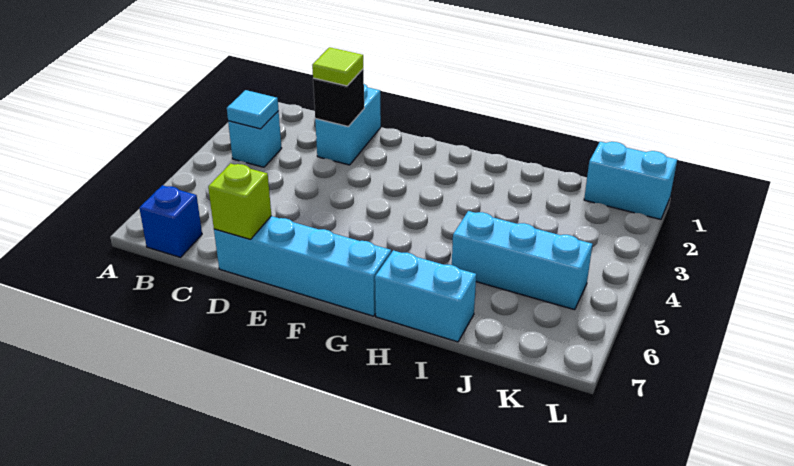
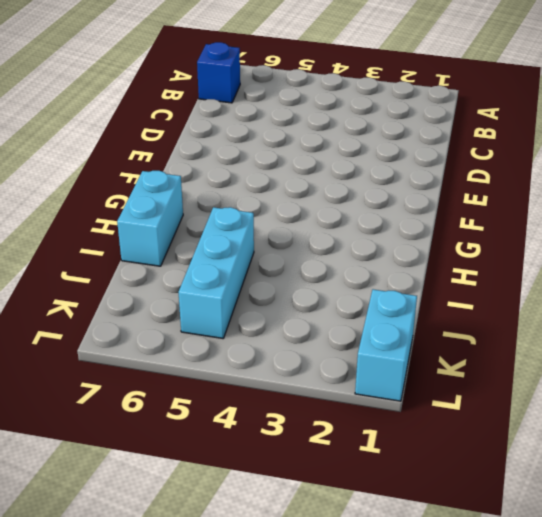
none -> cyan brick B3 level 1
none -> cyan brick D1:D2 level 1

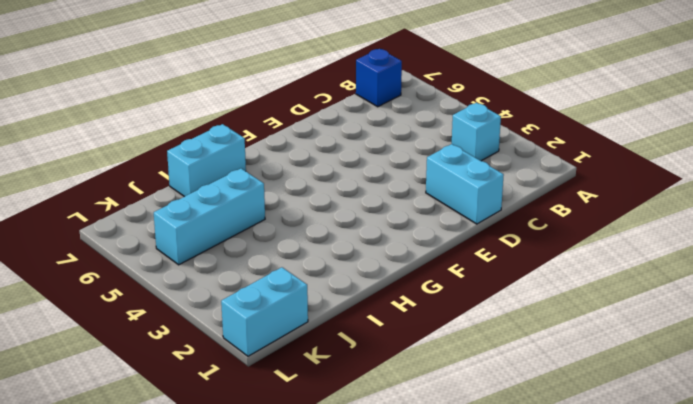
none -> cyan brick D7:G7 level 1
none -> cyan tile B3 level 2

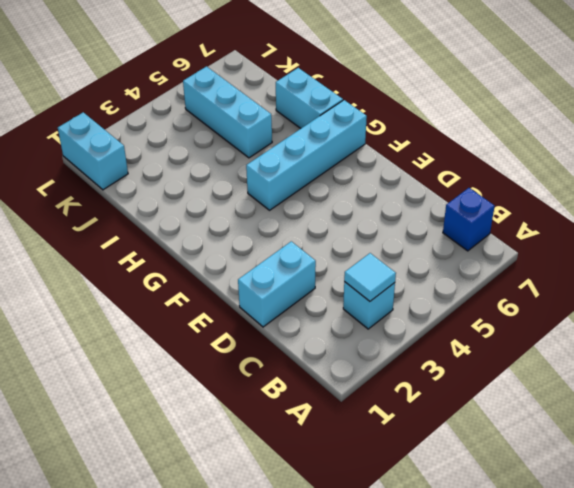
cyan brick G4:G7 level 1 -> cyan brick D7:G7 level 1
none -> black brick D2 level 2
none -> lime brick D7 level 2

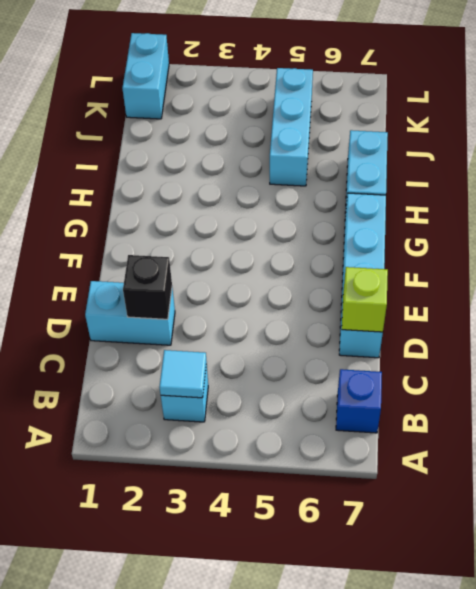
none -> lime tile D2 level 3

